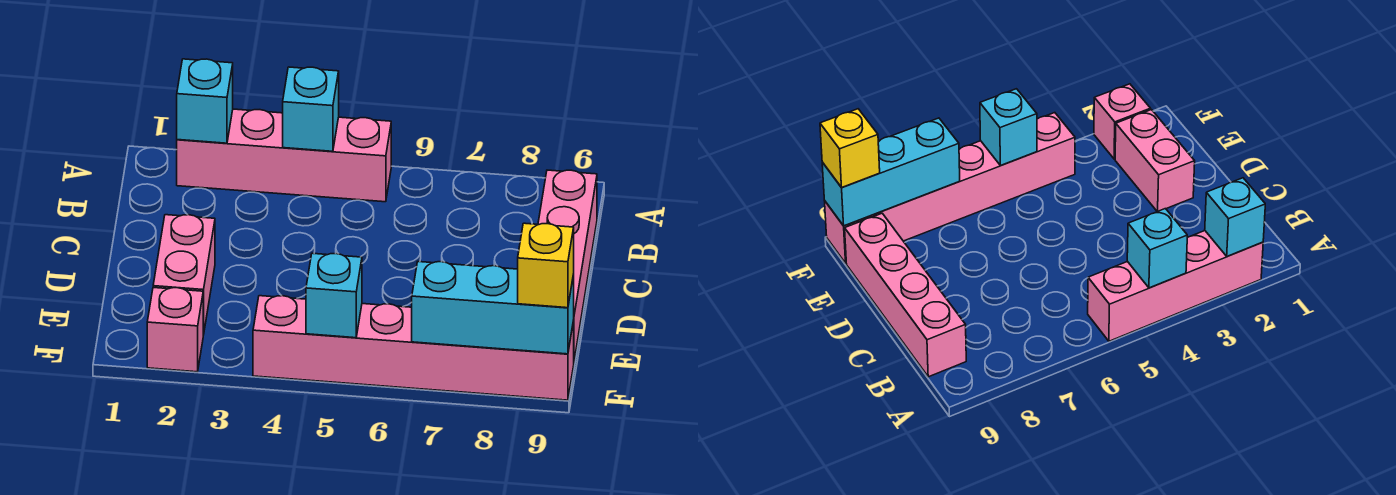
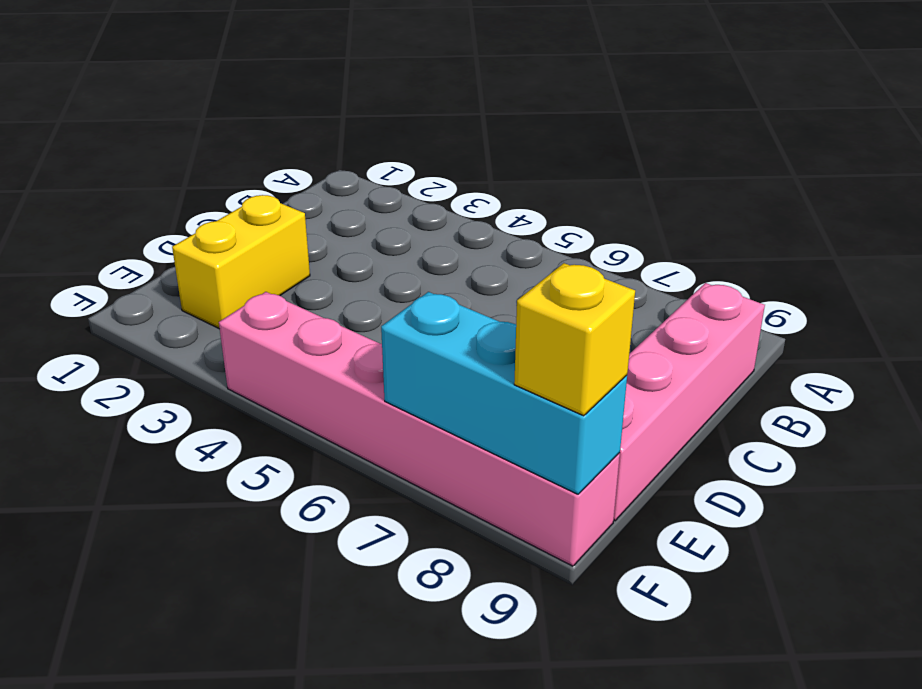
yellow brick D2:E2 level 1 -> pink brick D2:E2 level 1
none -> pink brick A2:A5 level 1
none -> pink brick F2 level 1

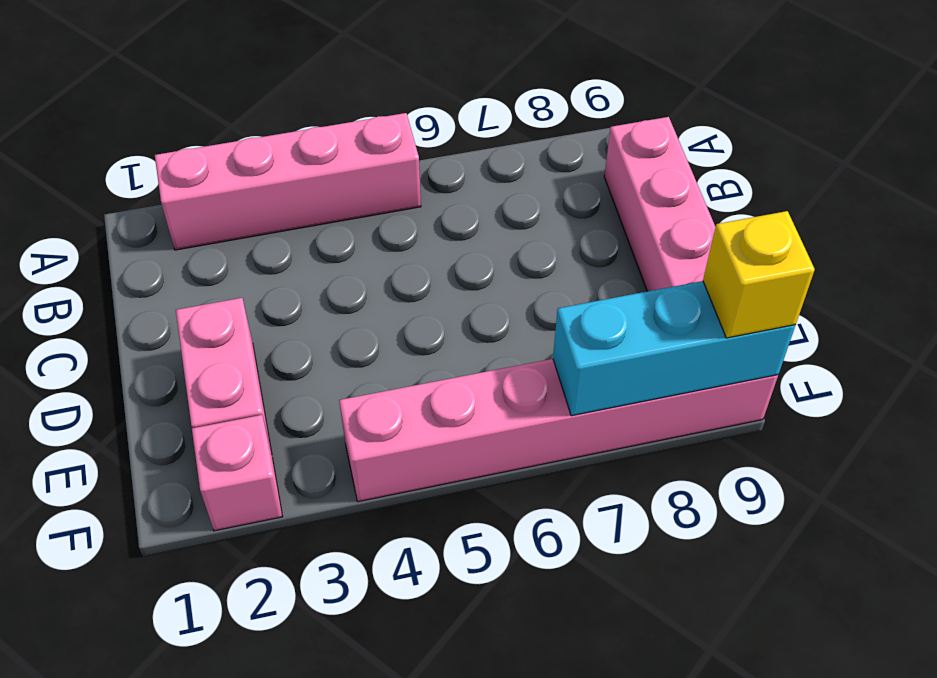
none -> cyan brick A2 level 2
none -> cyan brick A4 level 2

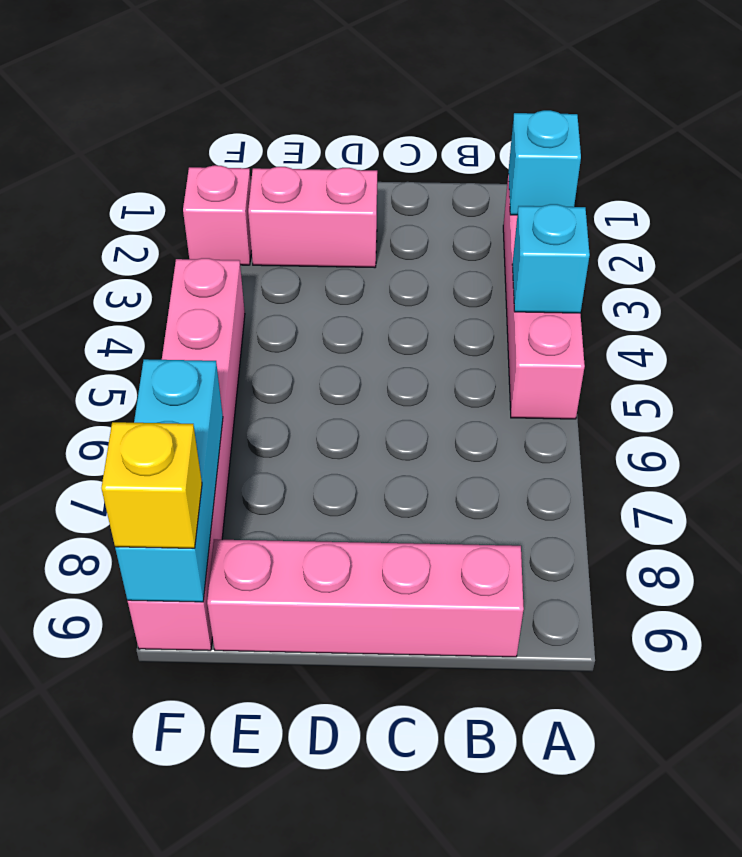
none -> cyan brick F5 level 2

